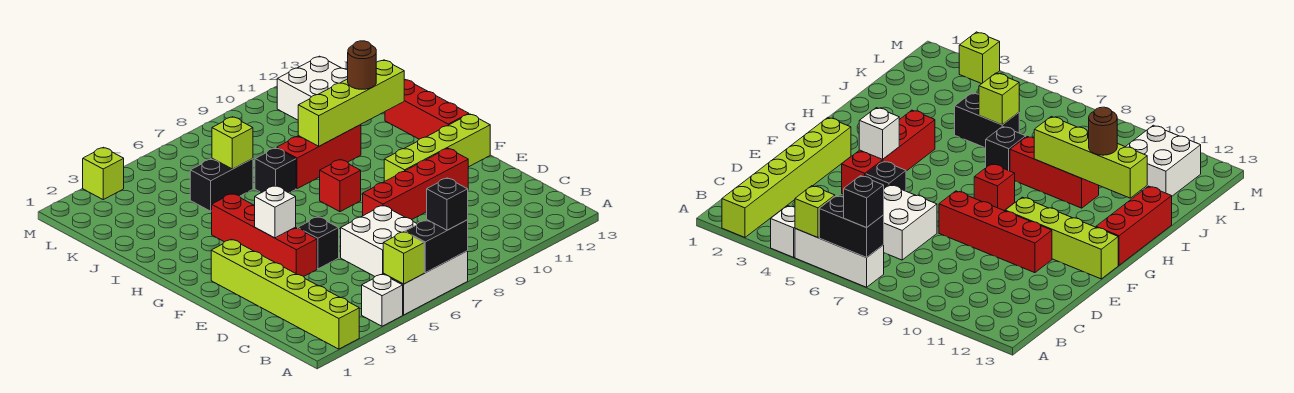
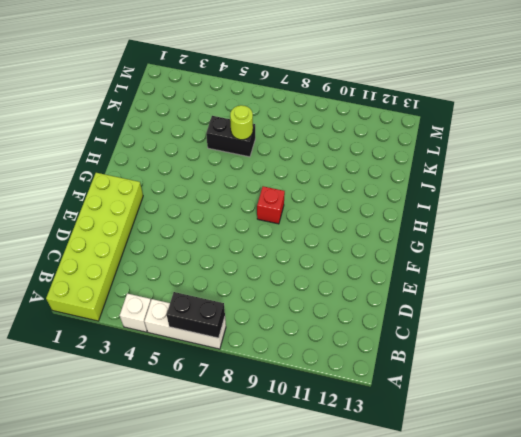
lime brick A1:F2 level 1 -> lime brick A2:F2 level 1
lime round brick J6 level 2 -> lime brick J6 level 2
none -> white brick C6:D7 level 1
none -> red brick E4:H4 level 1
none -> black brick E5 level 1

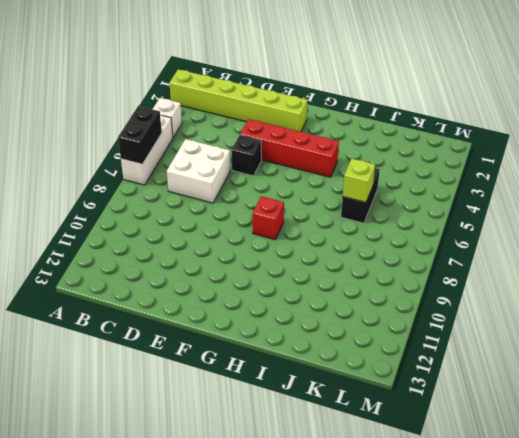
none -> red brick E8:E11 level 1
none -> lime brick F10:F13 level 1
none -> red brick G13:I13 level 1

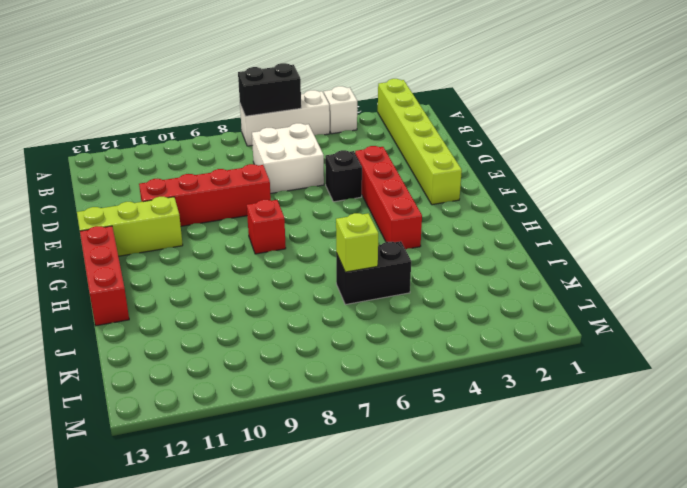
lime brick F11:F13 level 1 -> lime brick F10:F13 level 1
none -> black brick I7 level 1
none -> red brick I8:I10 level 1
none -> white brick K11:L12 level 1

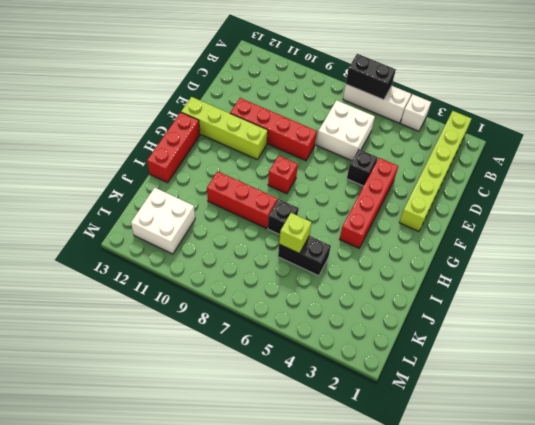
none -> lime brick M3 level 1
none -> lime brick A5 level 2
none -> white brick F4 level 2

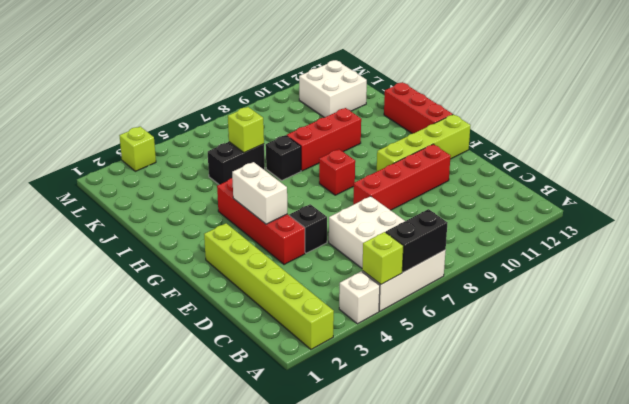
white brick F4:G4 level 2 -> white brick F4 level 2
none -> lime brick I9:I12 level 2
none -> black brick A7 level 3
none -> brown round brick I11 level 3

